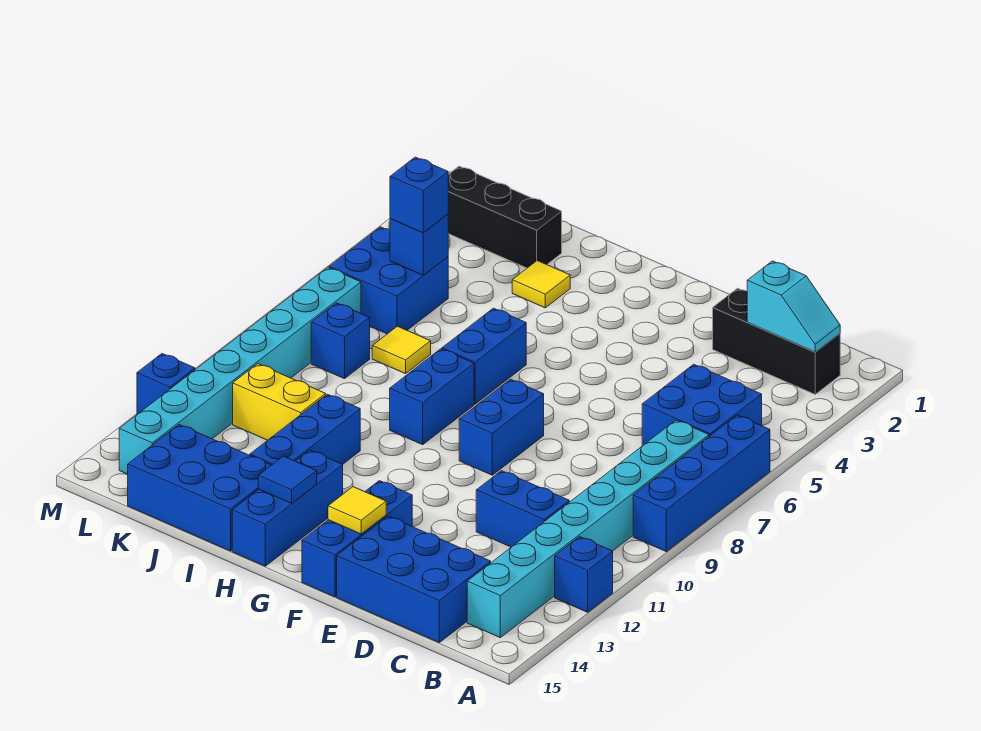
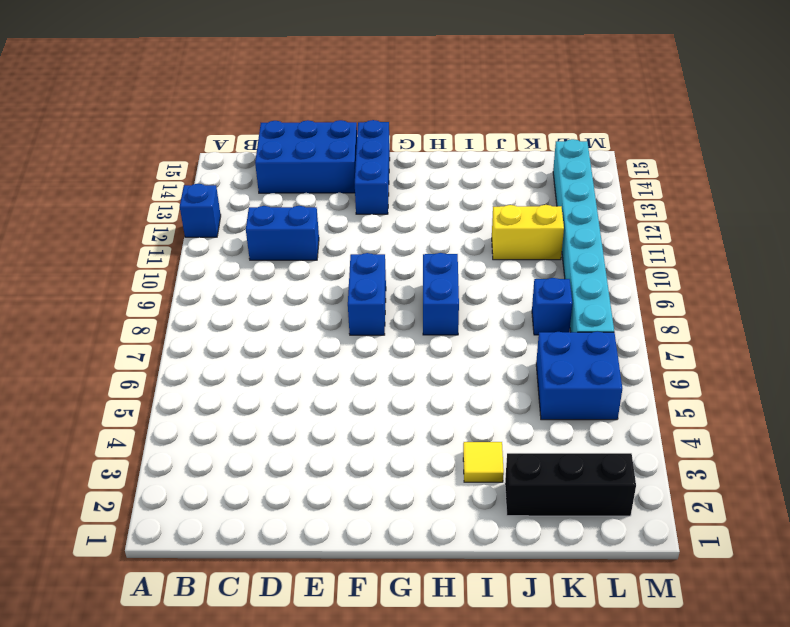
none -> blue brick A6:A9 level 1
none -> black brick B2:D2 level 1
none -> blue brick B5:C6 level 1

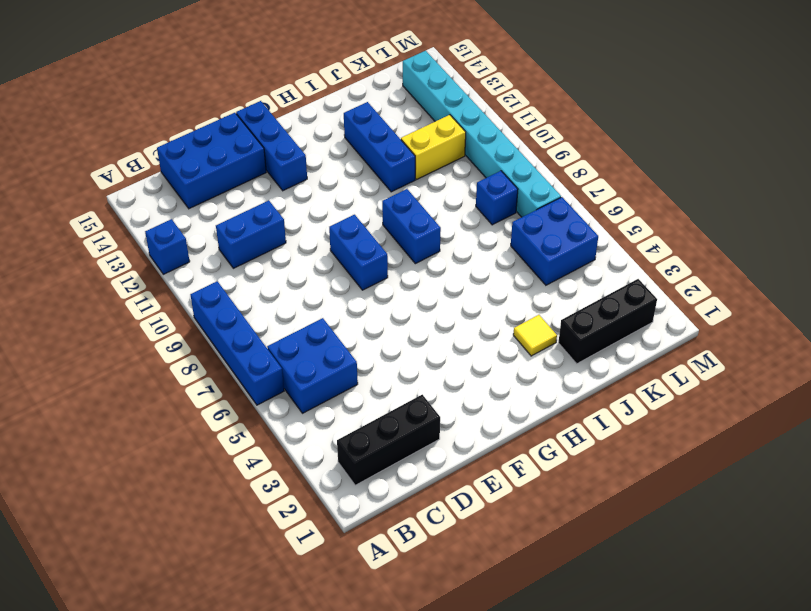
none -> cyan brick B7:B14 level 1
none -> blue brick H6:H7 level 1
none -> blue brick H13:H15 level 1

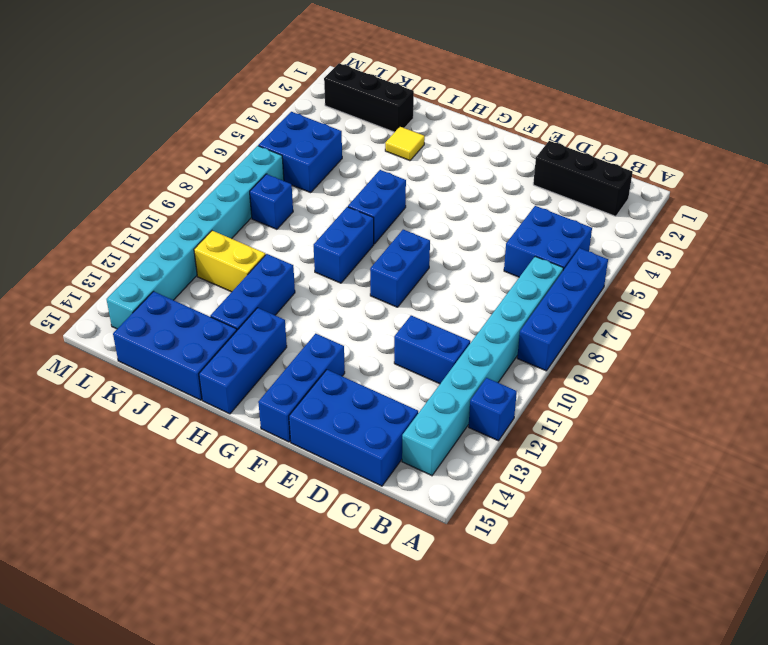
none -> yellow tile J7 level 1
none -> blue brick M12 level 1
none -> cyan slope B2:C2 level 2 top C

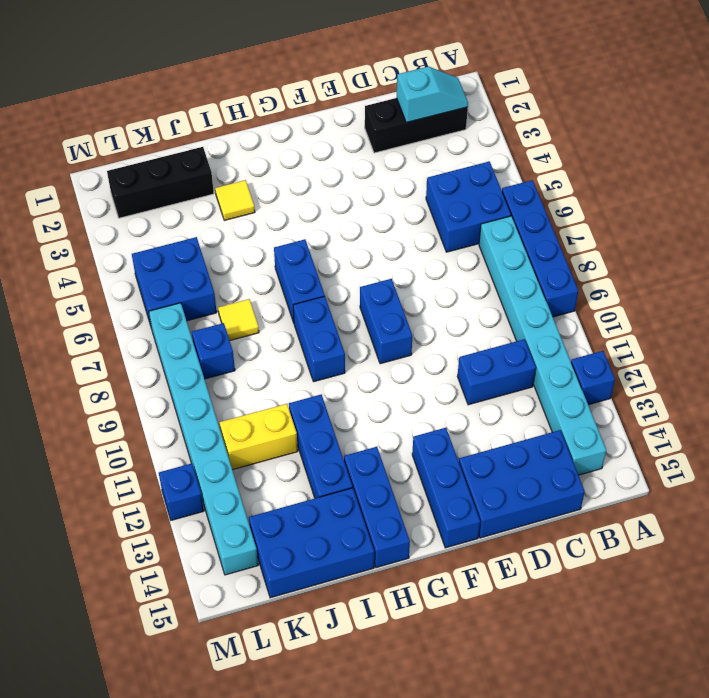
none -> yellow tile F14 level 2
none -> blue tile H14 level 2
none -> blue brick K5 level 2

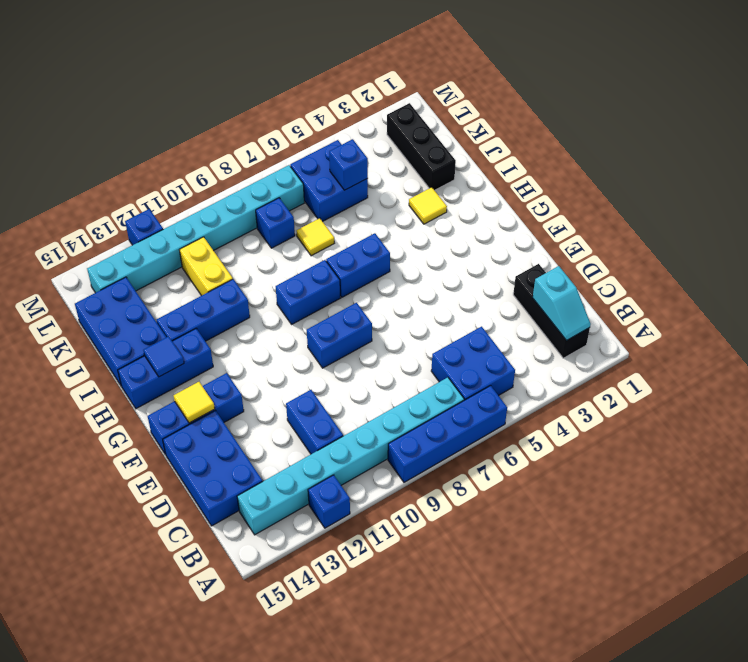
none -> blue brick K5 level 3

